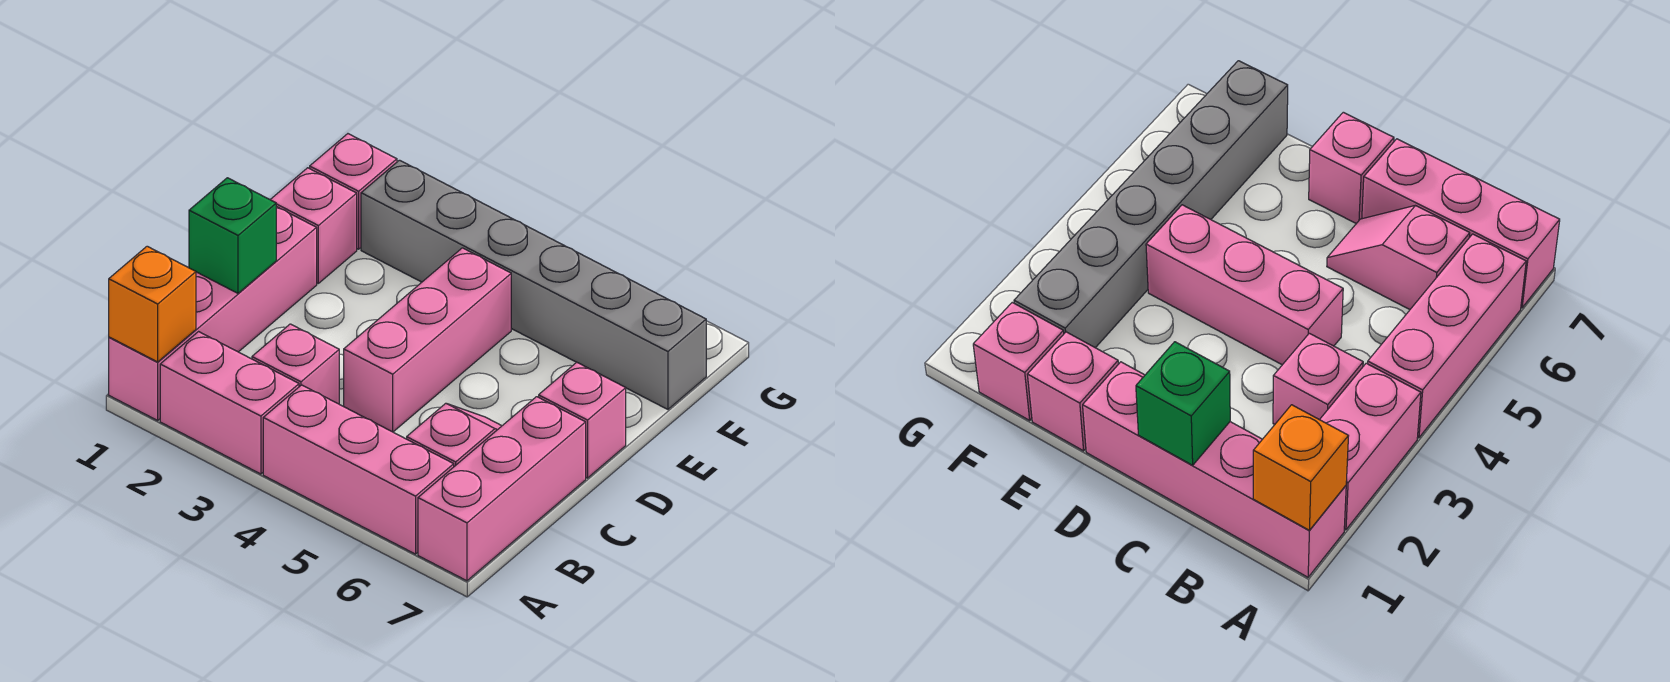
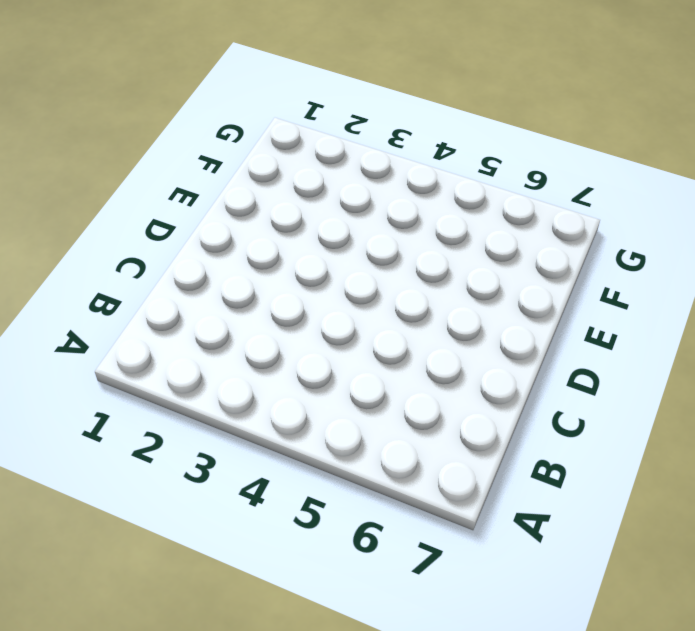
none -> pink brick A1:D1 level 1
none -> pink brick A2:A3 level 1
none -> pink brick A4:A6 level 1

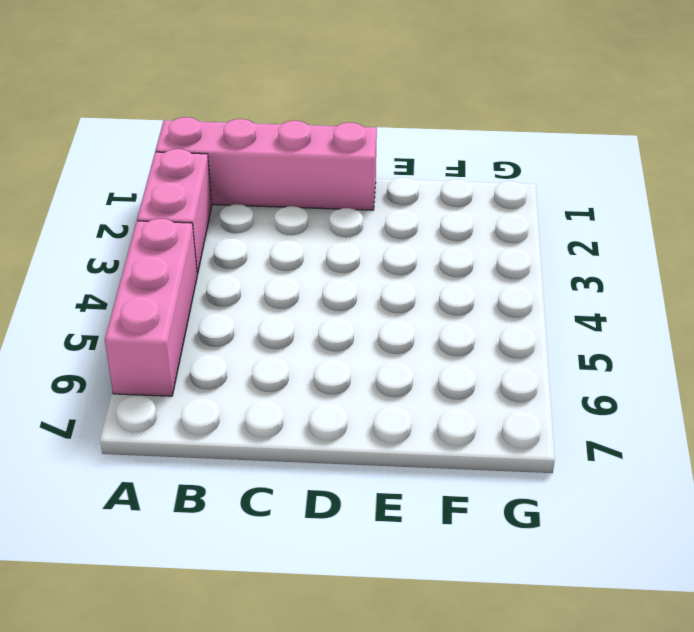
none -> pink brick A7:C7 level 1
none -> pink brick B3 level 1
none -> pink slope B6:C6 level 1 top B

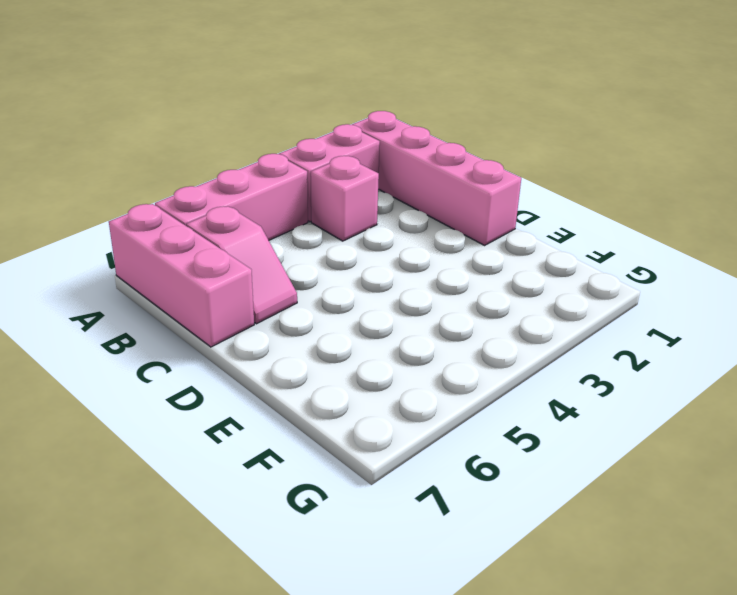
none -> pink brick C4:E4 level 1
none -> pink brick D7 level 1
none -> pink brick E1 level 1

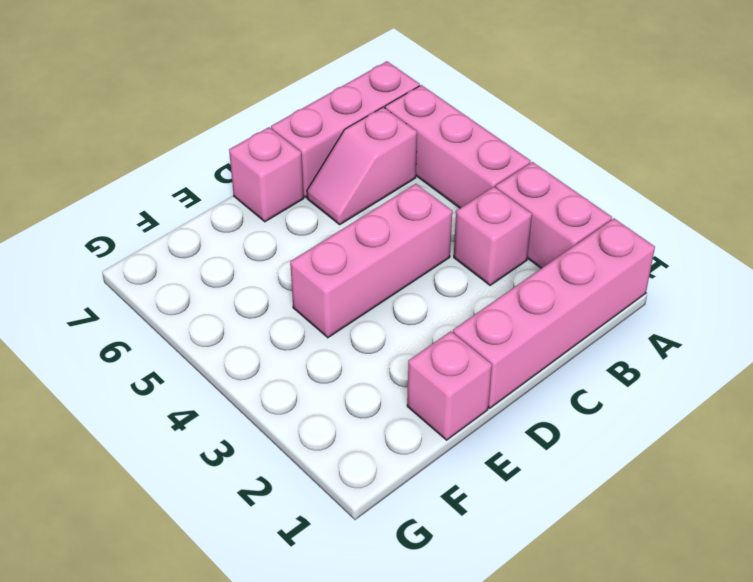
none -> pink brick F1 level 1
none -> grey brick F2:F7 level 1
none -> orange brick A1 level 2

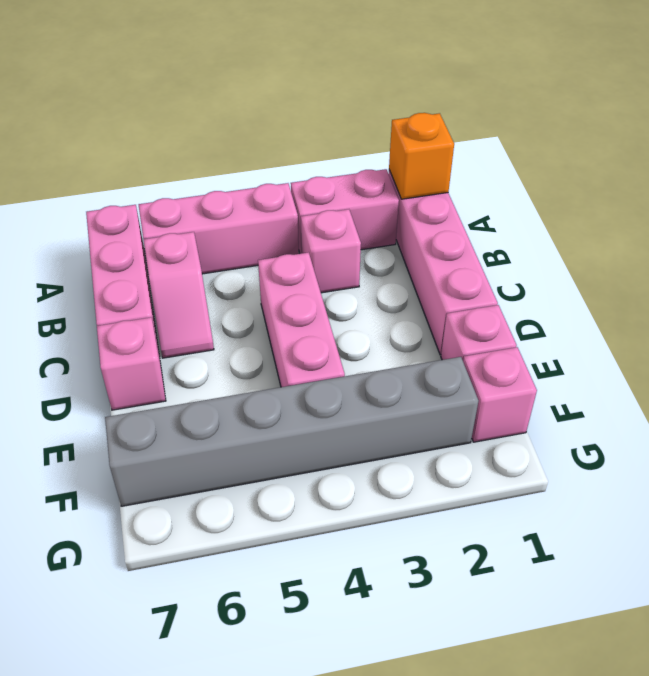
none -> green brick C1 level 2

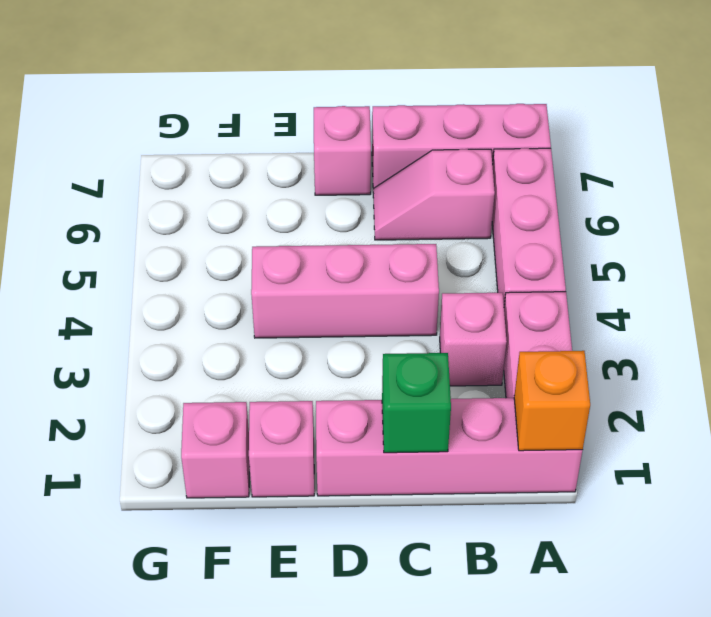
none -> grey brick F2:F7 level 1

